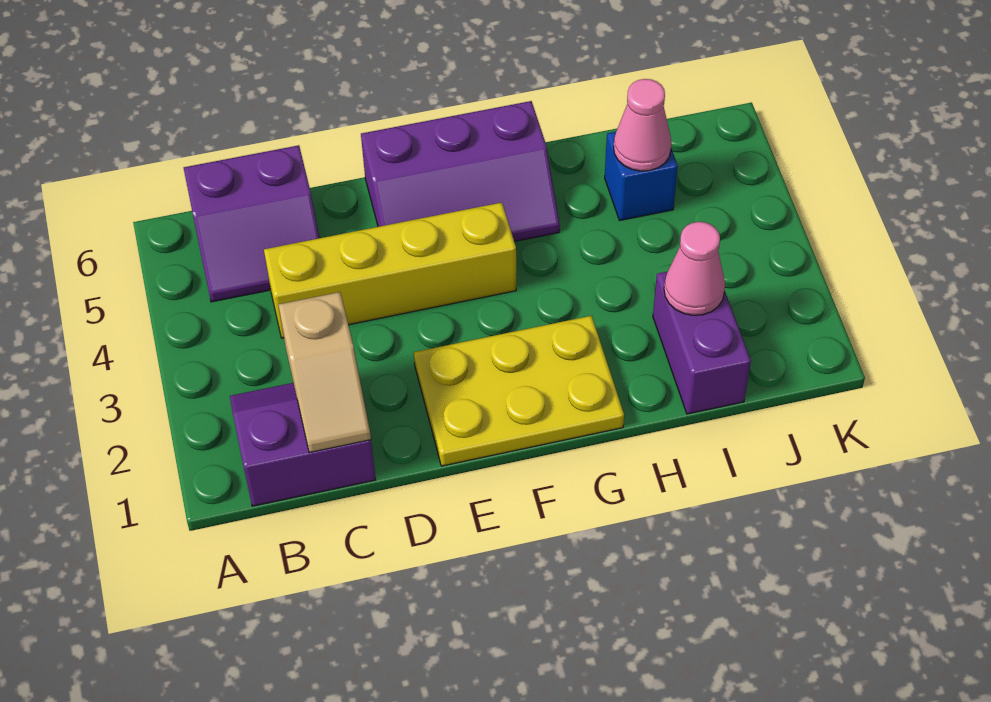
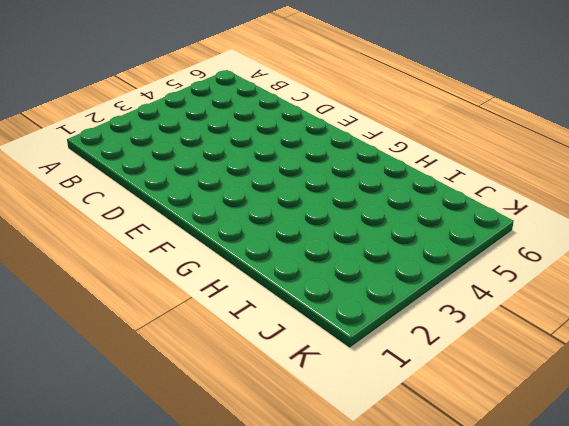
none -> purple slope B1:C2 level 1 top 1
none -> purple slope B5:C6 level 1 top 6

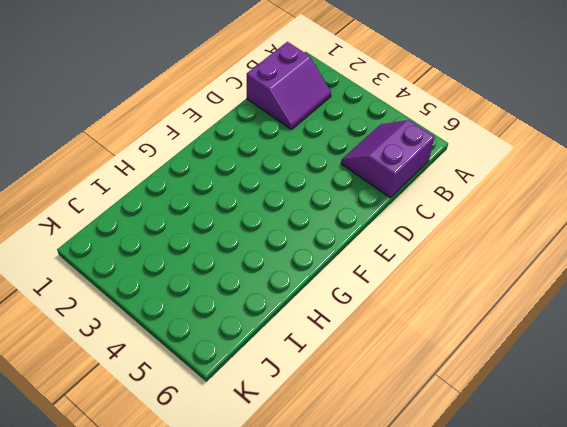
none -> yellow brick C4:F4 level 1
none -> yellow plate E1:G2 level 1

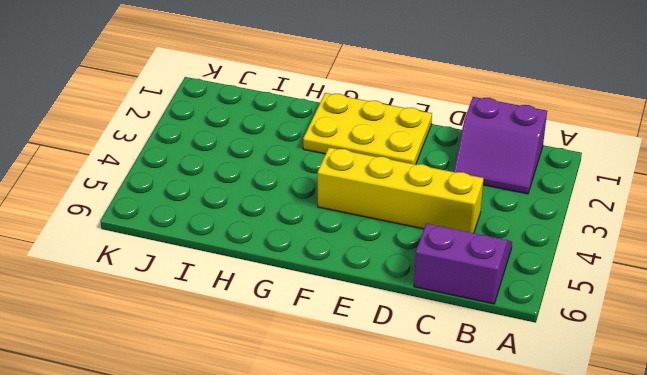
none -> purple slope E5:G6 level 1 top 6
none -> purple brick I1:I2 level 1

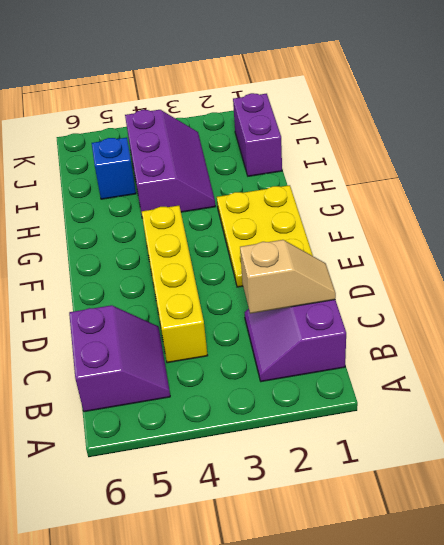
purple slope H3:J4 level 1 top 4 -> purple slope E5:G6 level 1 top 6
purple brick I1:J1 level 1 -> purple brick I1:I2 level 1
none -> pink cone I2 level 2
none -> pink cone I5 level 2

